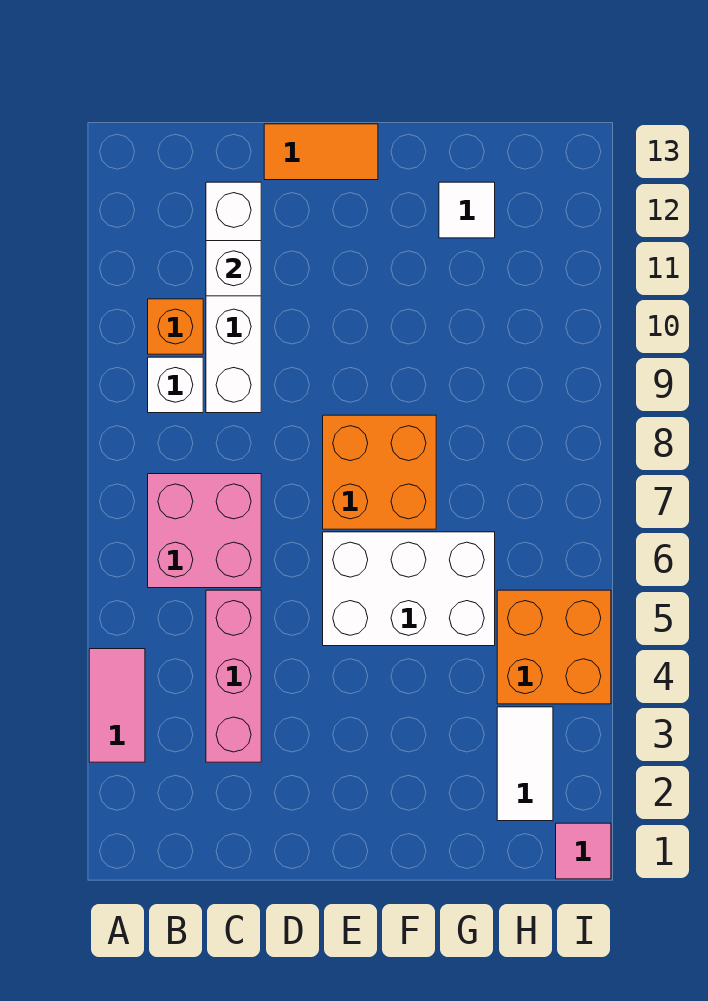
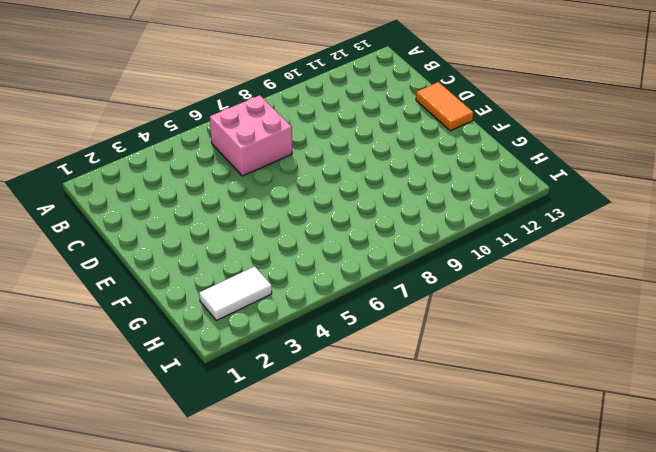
none -> pink tile A3:A4 level 1
none -> white brick B9 level 1
none -> orange brick B10 level 1

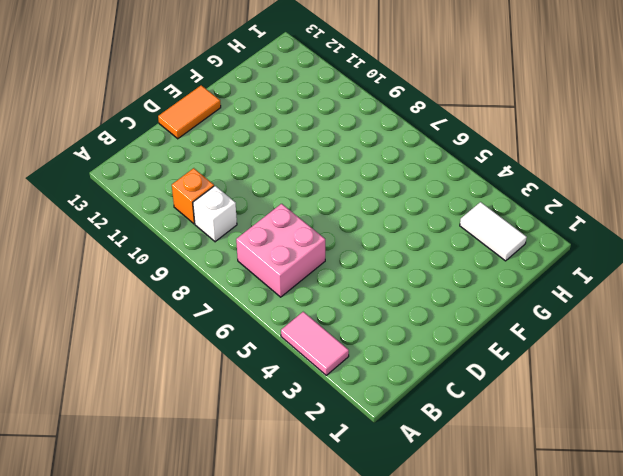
none -> pink brick C3:C5 level 1
none -> white brick C9:C12 level 1
none -> white brick E5:G6 level 1

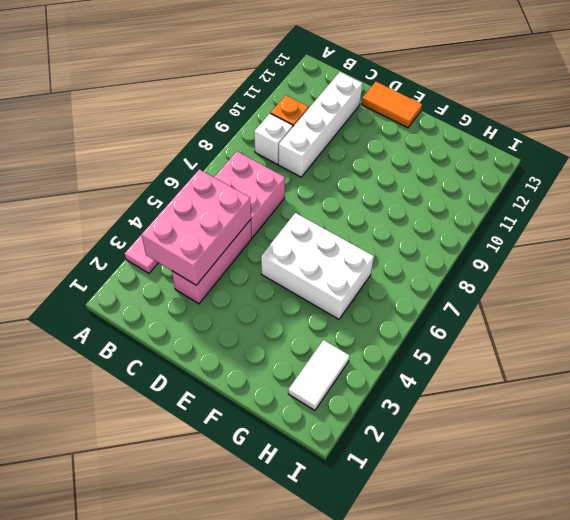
pink brick B3:C5 level 2 -> none
none -> orange brick E7:F8 level 1
none -> white tile G12 level 1
none -> orange brick H4:I5 level 1

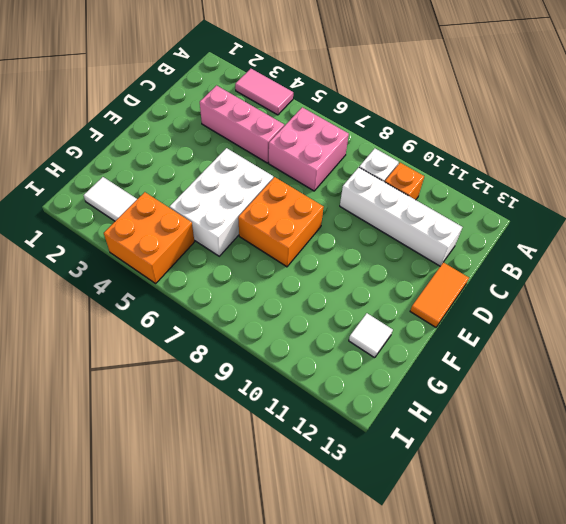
none -> pink tile I1 level 1
none -> white brick C11 level 2

